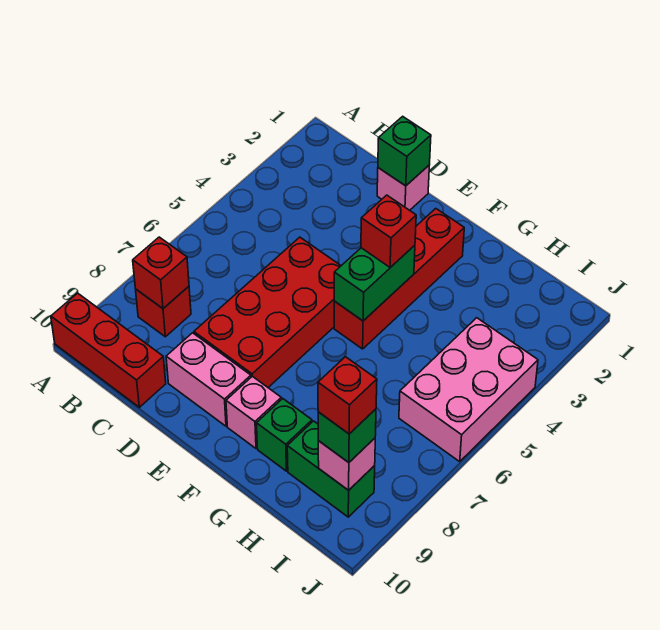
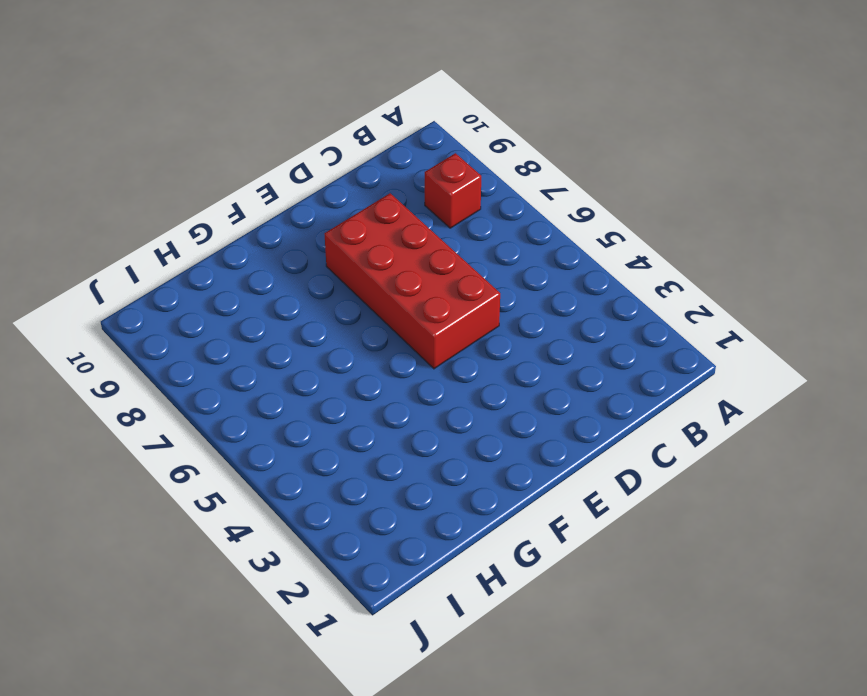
none -> red brick A10:C10 level 1
none -> pink brick D1 level 1
none -> pink brick D9:E9 level 1

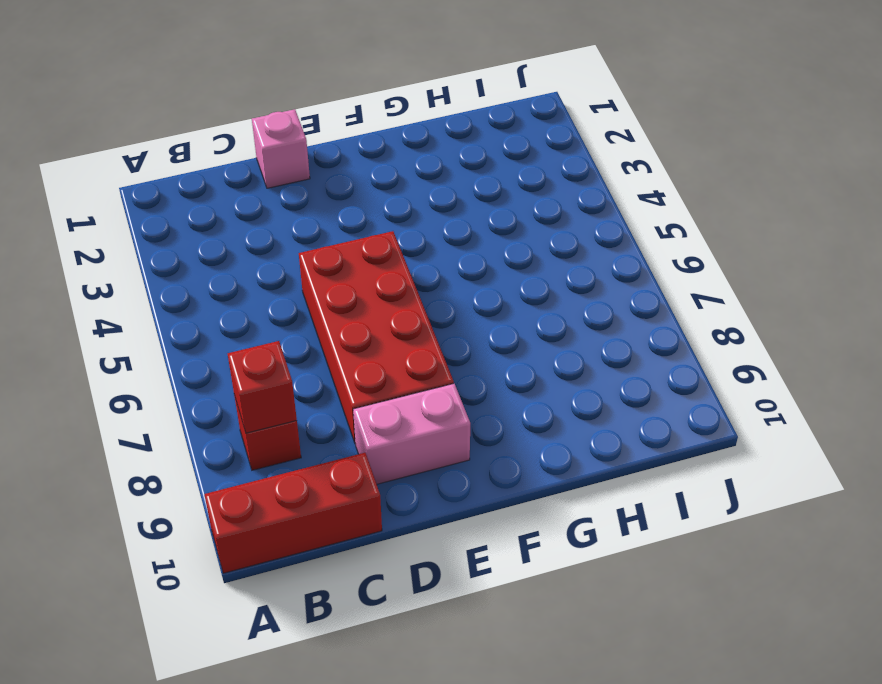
none -> red brick F2:F5 level 1
none -> pink brick F9 level 1
none -> green brick G9 level 1

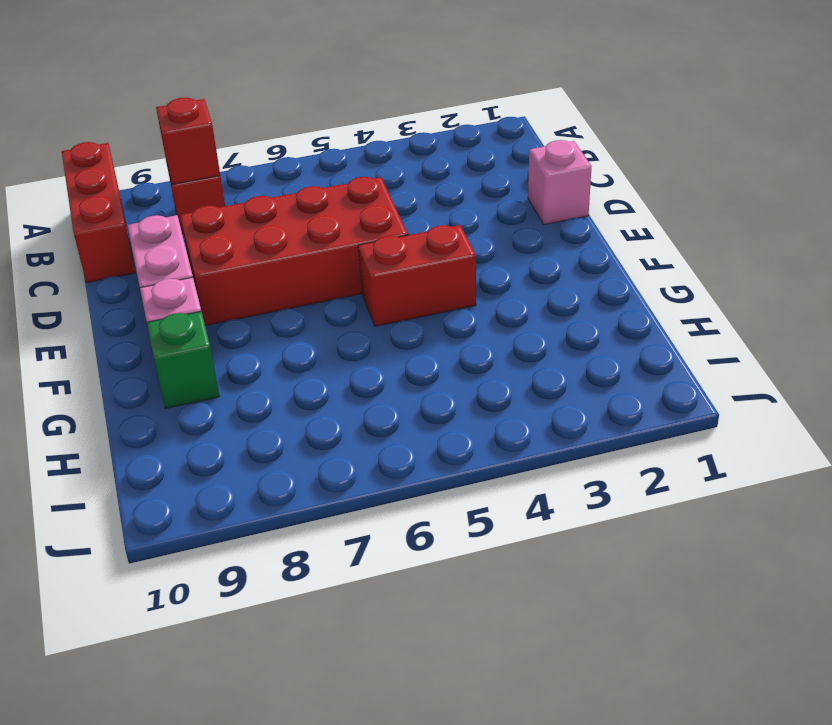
red brick F4:F5 level 1 -> red brick F2:F5 level 1
none -> green brick H9:I9 level 1
none -> pink brick I4:J6 level 1
none -> green brick D1 level 2

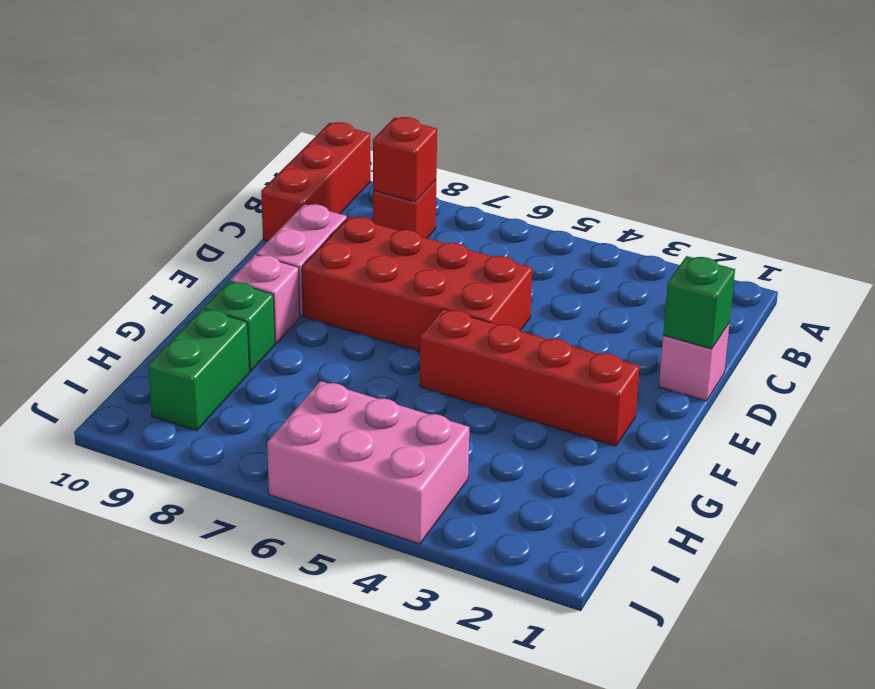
none -> green brick F4:F5 level 2
none -> pink brick I9 level 2
none -> red brick F4 level 3

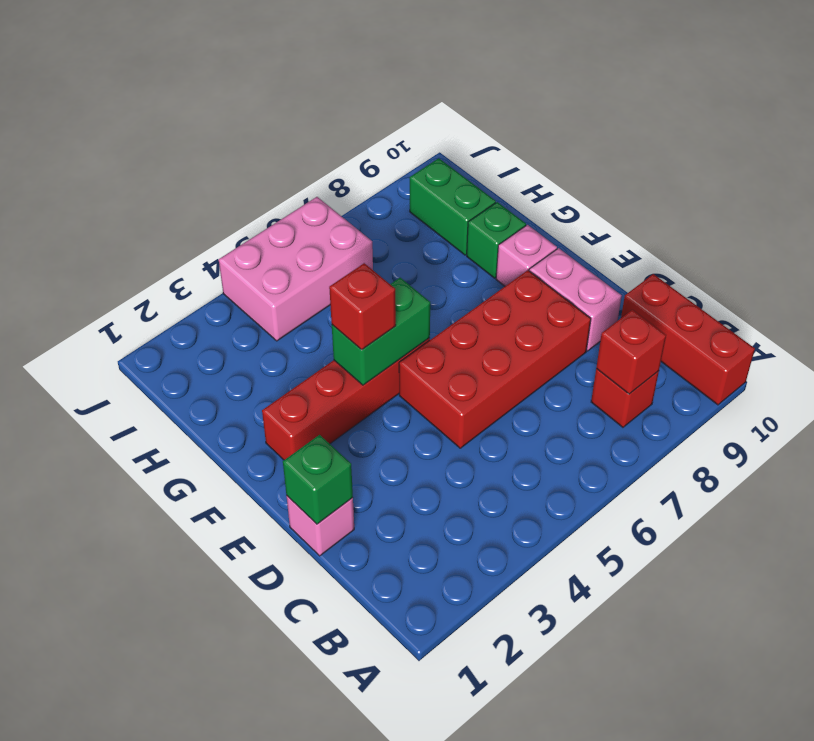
none -> pink brick I9 level 2
none -> green brick I9 level 3
none -> red brick I9 level 4

